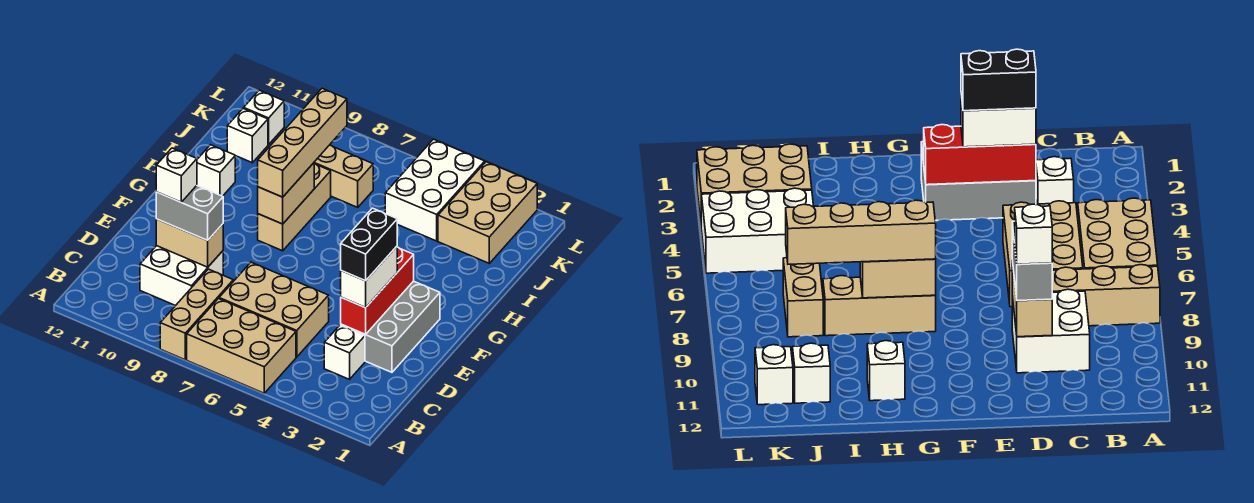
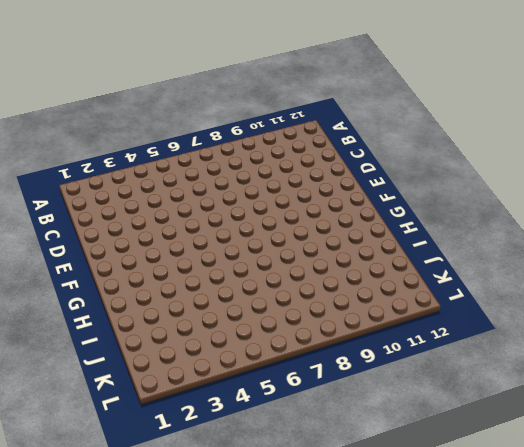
none -> tan brick A5:B7 level 1
none -> tan brick A8:C8 level 1
none -> white brick C3 level 1

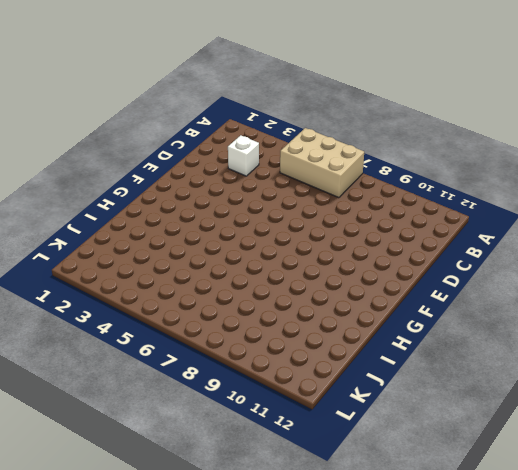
none -> tan brick A8:C8 level 1
none -> tan brick C5:D7 level 1
none -> white brick C9:D10 level 1

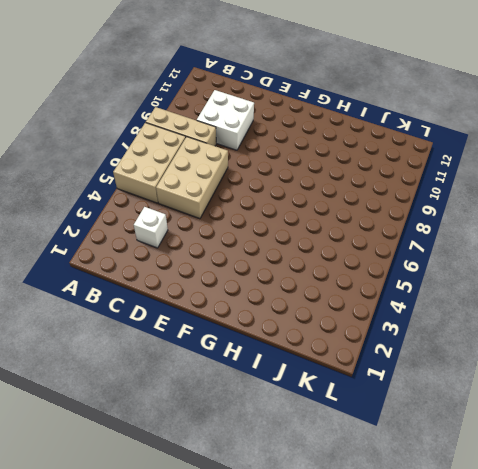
none -> grey brick D2:F3 level 1
none -> tan brick G8:I8 level 1
none -> white brick H11 level 1

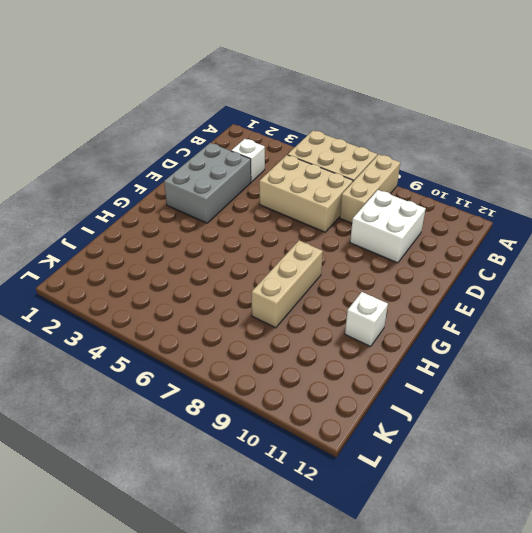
none -> tan brick J2:L3 level 1
none -> white brick J4:L5 level 1
none -> tan brick J7:J8 level 1

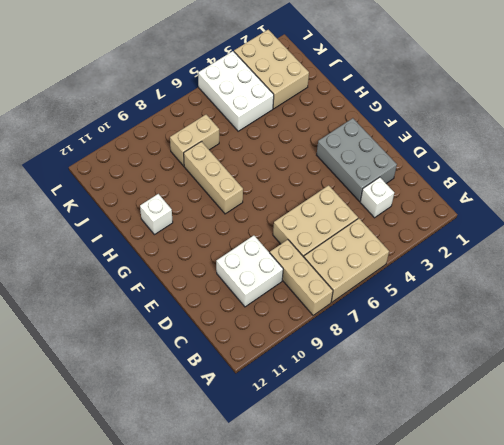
none -> white brick J11 level 1
none -> white brick K11 level 1
none -> red brick D3:F3 level 2

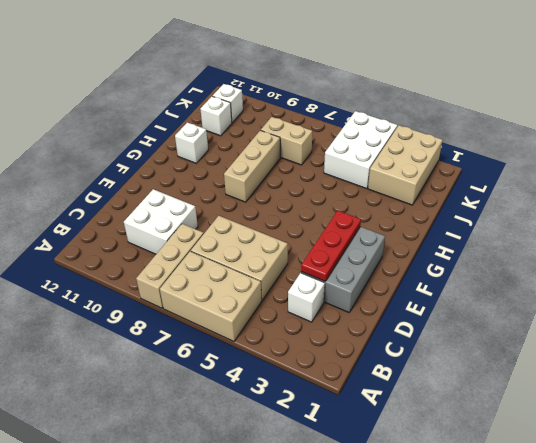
red plate D3:F3 level 2 -> red brick D3:F3 level 2
none -> tan brick D9:D10 level 2
none -> tan brick G8:H8 level 2
none -> white brick D3:E3 level 3

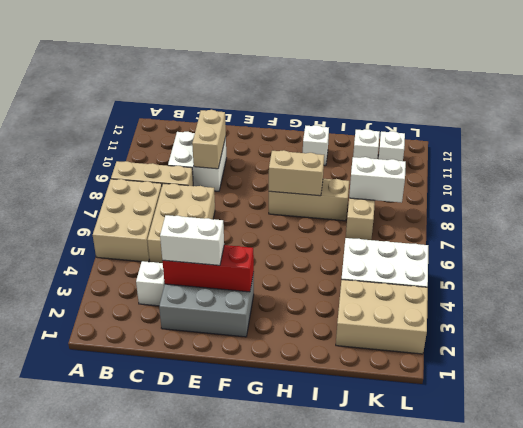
white brick J8:K8 level 2 -> none
none -> grey brick D9:D10 level 3
none -> tan brick G8:J8 level 3
none -> black brick D3:E3 level 4

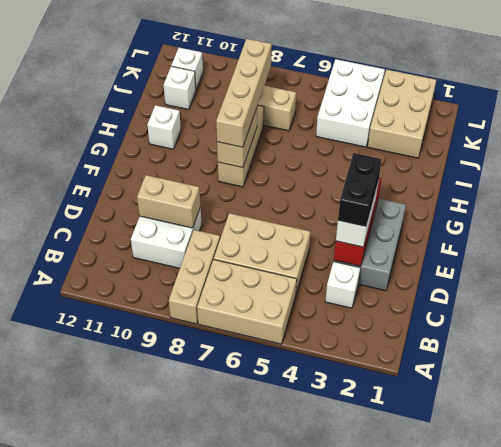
none -> grey brick D9:D10 level 3
none -> white brick D10 level 4

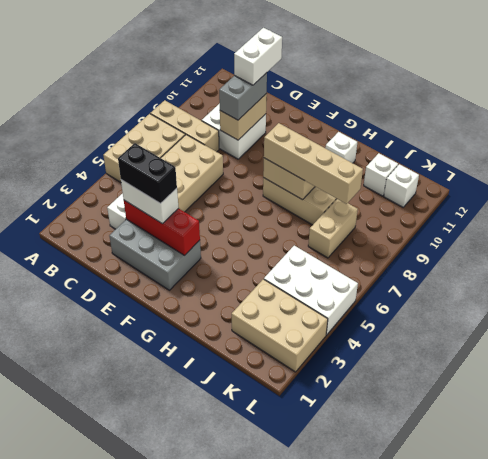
white brick D10:D11 level 4 -> white brick D10 level 4

